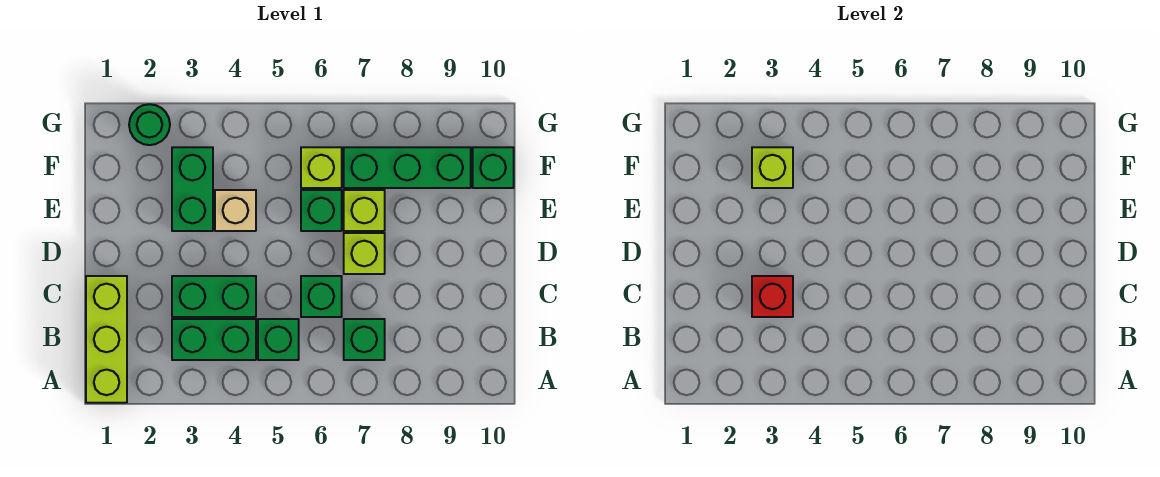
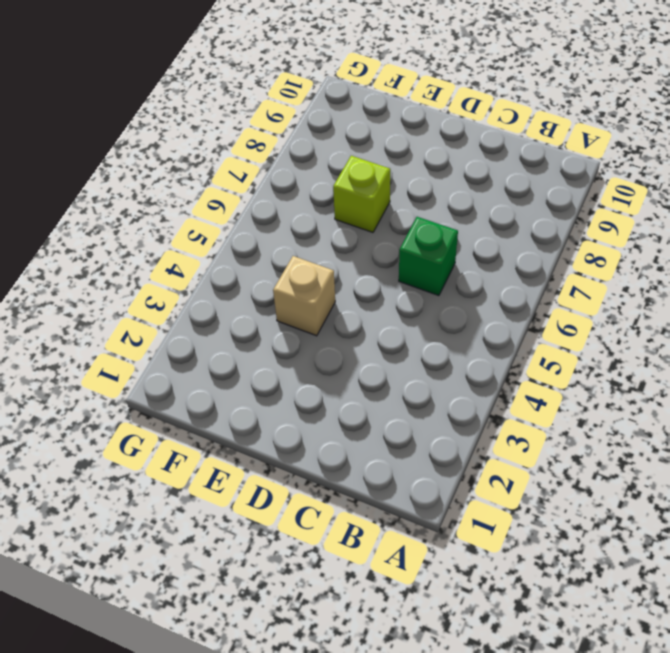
none -> lime brick A1:C1 level 1
none -> green brick B3:B4 level 1
none -> green brick B5 level 1

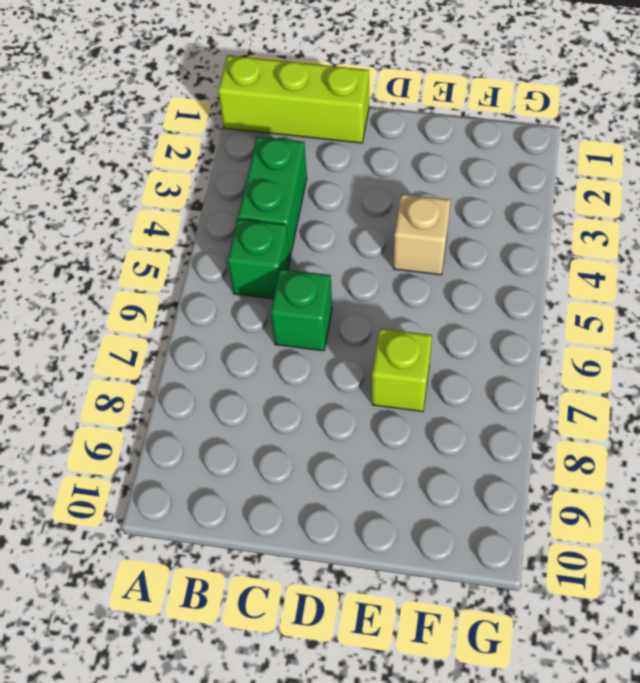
none -> green brick B7 level 1
none -> green brick C3:C4 level 1
none -> lime brick D7 level 1

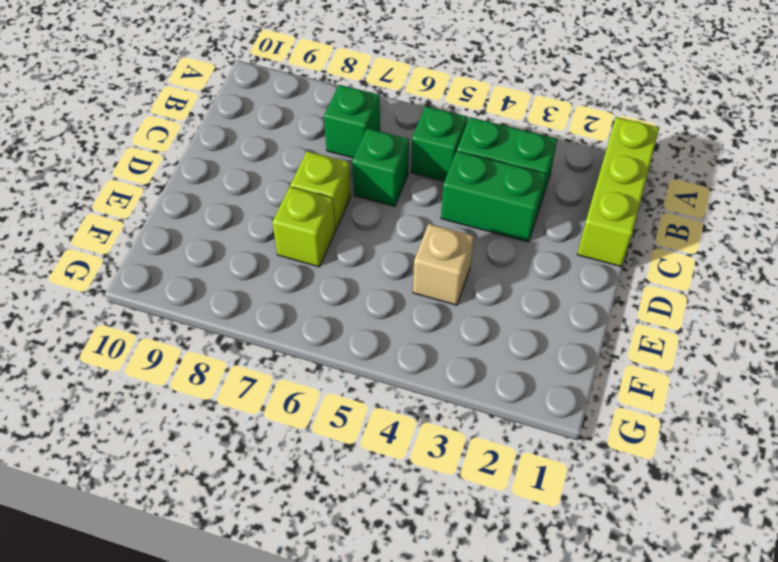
none -> green brick E3:F3 level 1
none -> green brick E6 level 1
none -> lime brick F6 level 1

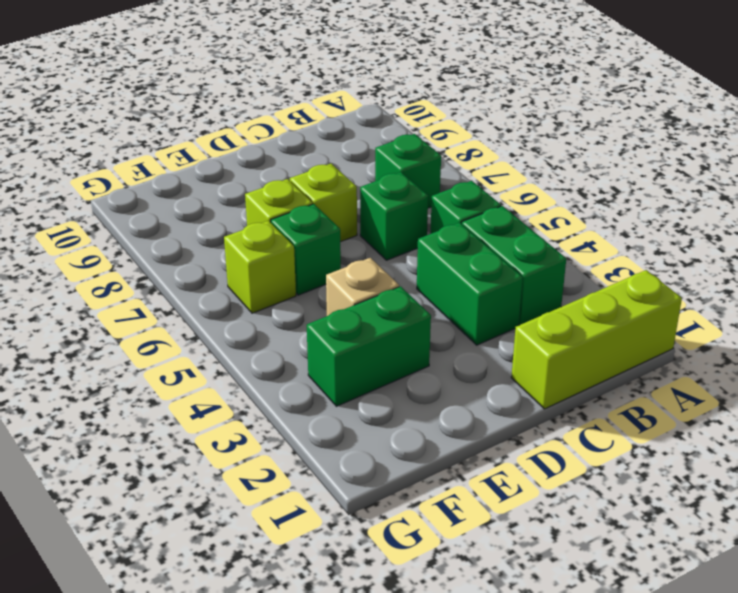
none -> green brick F7:F9 level 1
none -> green brick F10 level 1
none -> green round brick G2 level 1

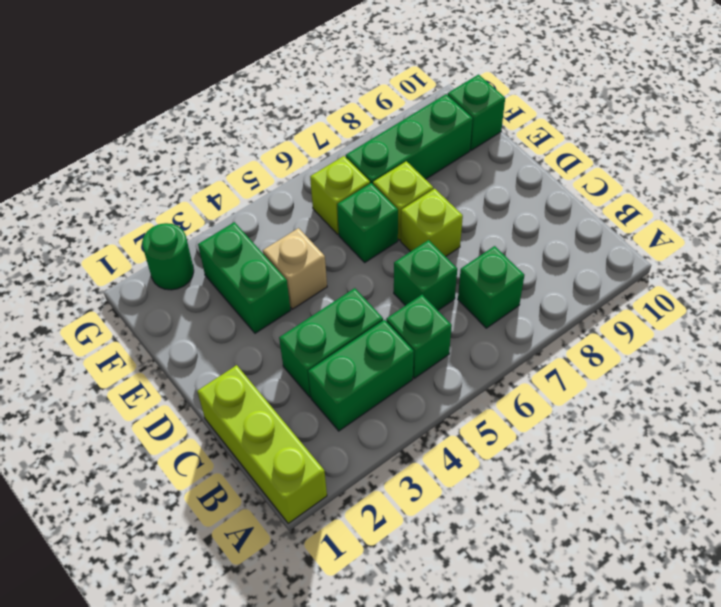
none -> red brick C3 level 2
none -> lime brick F3 level 2

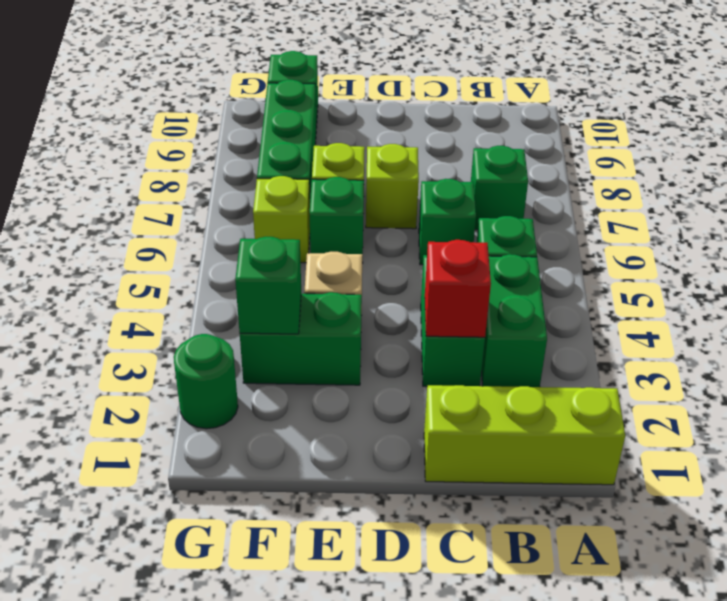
green brick F3 level 2 -> lime brick F3 level 2

